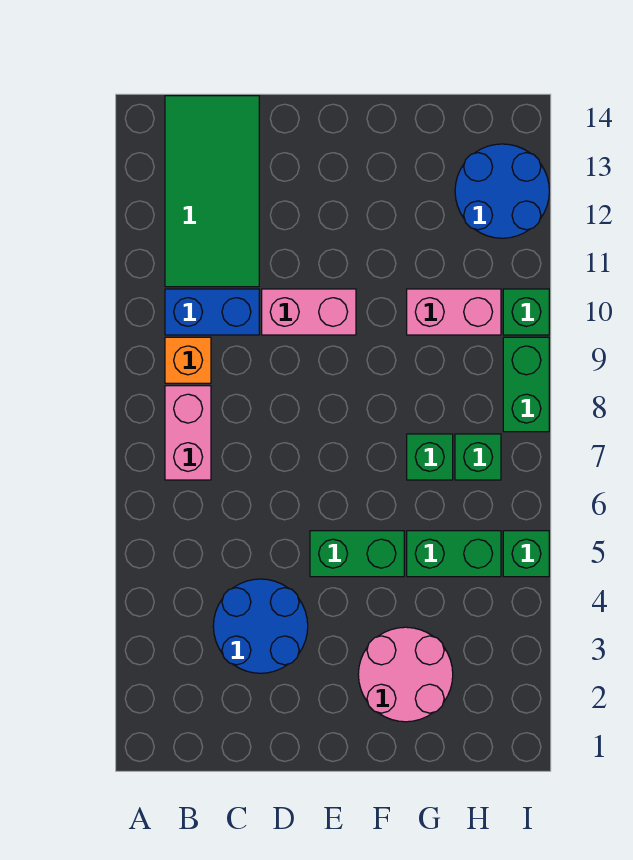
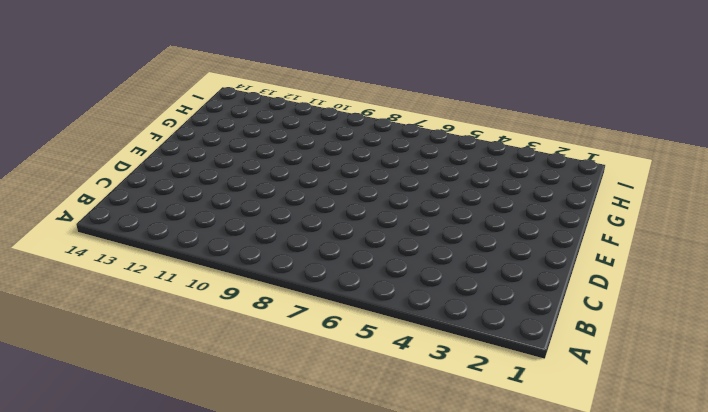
none -> pink brick B7:B8 level 1
none -> orange brick B9 level 1
none -> blue brick B10:C10 level 1

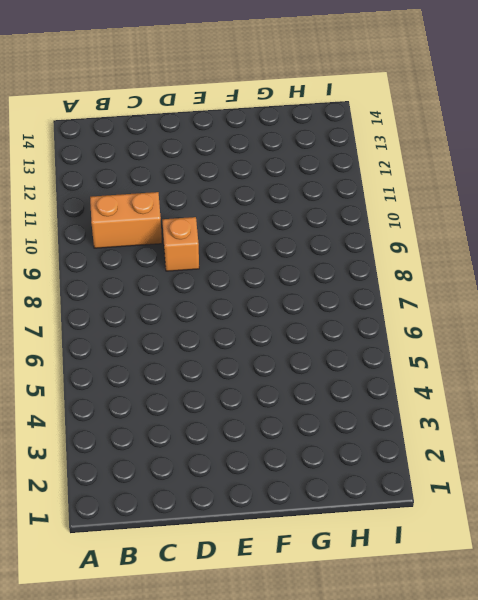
orange brick B10:C10 level 1 -> blue brick B10:C10 level 1
orange brick D9 level 1 -> orange brick B9 level 1
none -> pink brick B7:B8 level 1
none -> green tile B11:C14 level 1
none -> blue round brick C3:D4 level 1

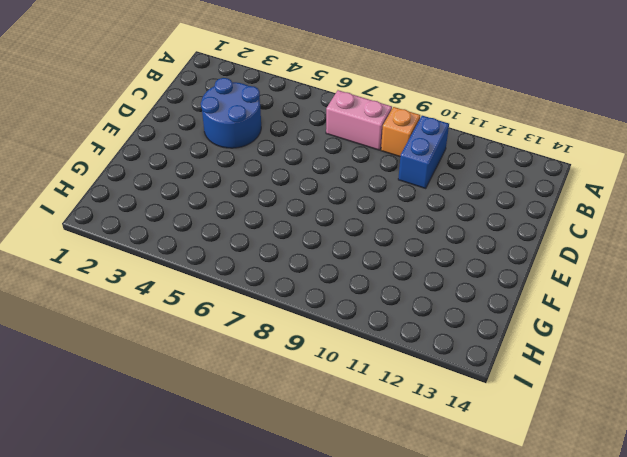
none -> green tile B11:C14 level 1
none -> pink brick D10:E10 level 1
none -> green brick E5:F5 level 1

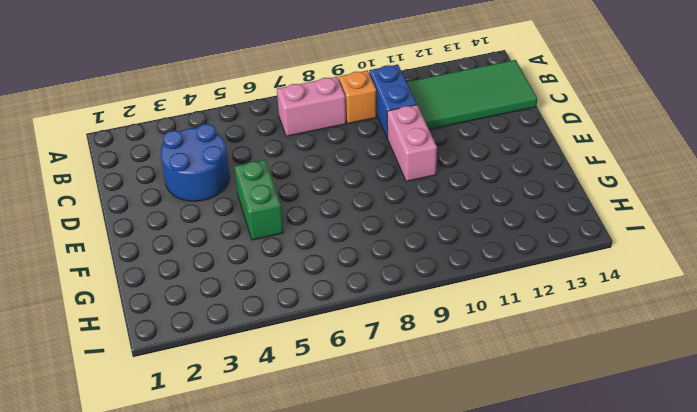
none -> pink round brick F2:G3 level 1
none -> green brick G5:H5 level 1
none -> green brick G7 level 1

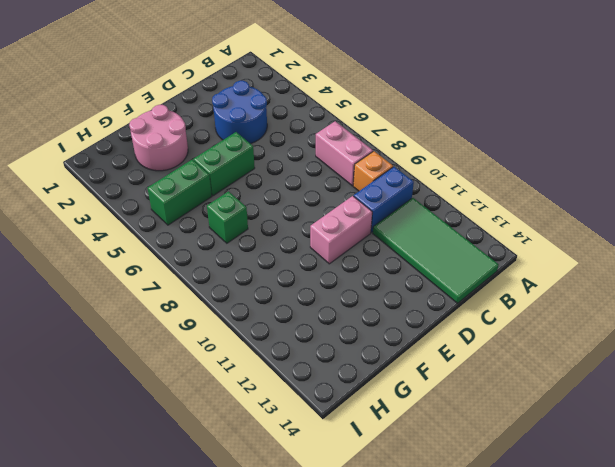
none -> pink brick G10:H10 level 1
none -> green brick H7 level 1
none -> blue round brick H12:I13 level 1

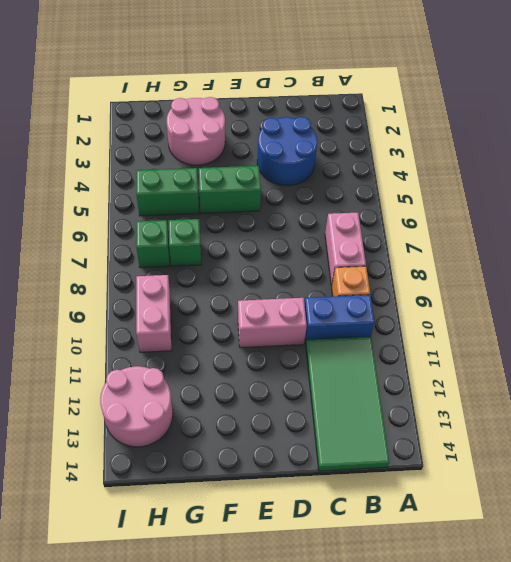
pink brick H9:H10 level 1 -> pink brick G10:H10 level 1
pink round brick H12:I13 level 1 -> blue round brick H12:I13 level 1
none -> green brick I5 level 1
none -> green brick I8:I9 level 1
none -> green brick I10 level 1

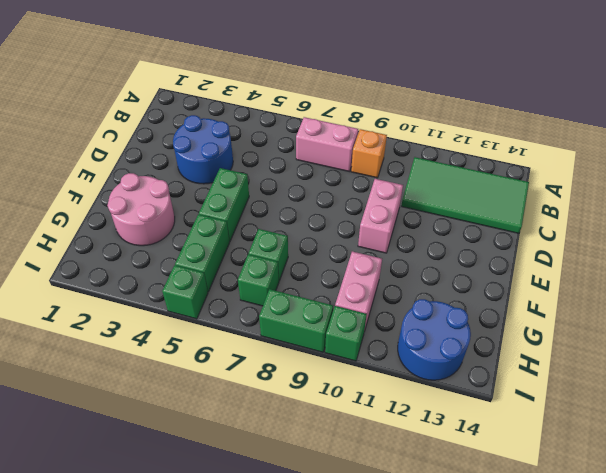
none -> blue brick B10:C10 level 1

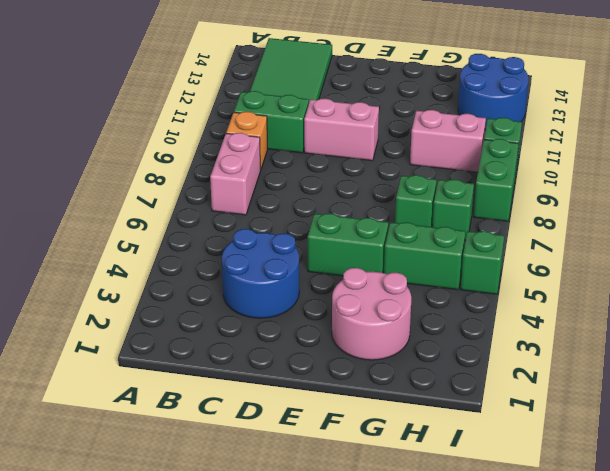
green brick B10:C10 level 1 -> blue brick B10:C10 level 1

